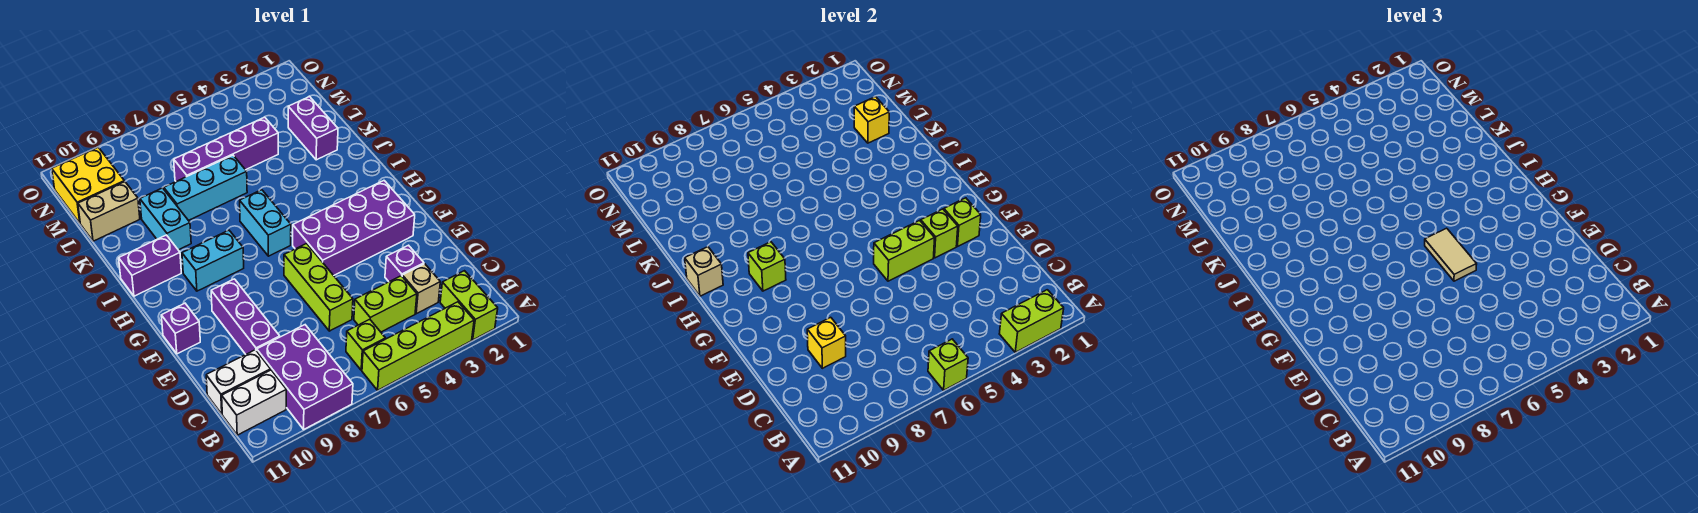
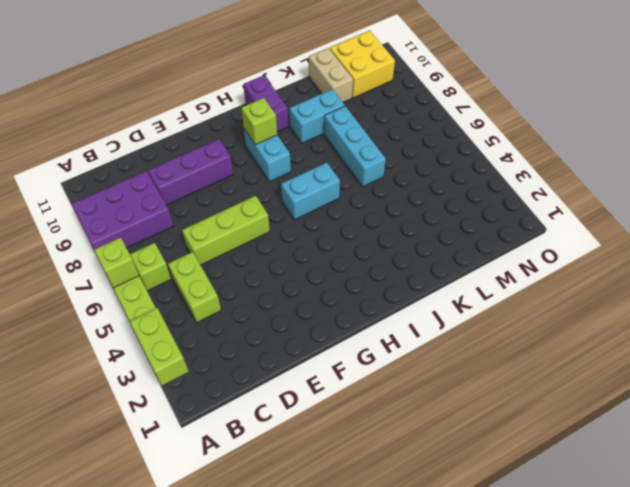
none -> lime brick A2:B2 level 1
none -> white brick B10:B11 level 1
none -> tan brick C3 level 1
none -> white brick C10:C11 level 1

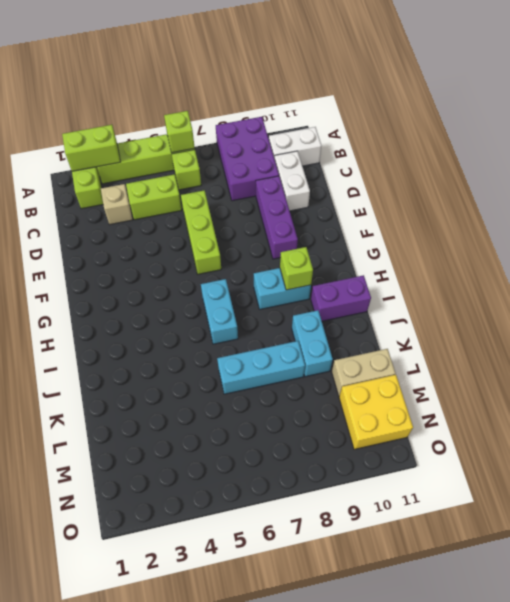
white brick C10:D10 level 1 -> white brick C10:C11 level 1
none -> purple brick D3 level 1
none -> purple brick F2:G5 level 1
none -> purple brick F11 level 1
none -> purple brick K2:L2 level 1

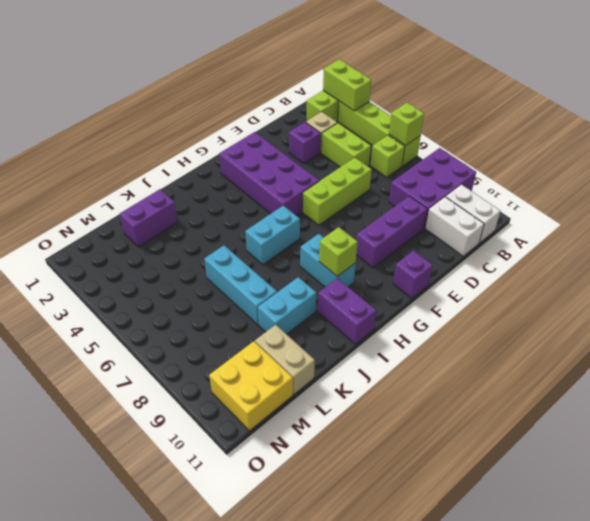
none -> purple brick L4:L7 level 1
none -> yellow brick D9 level 2
none -> lime brick F2 level 2
none -> lime brick F3 level 2

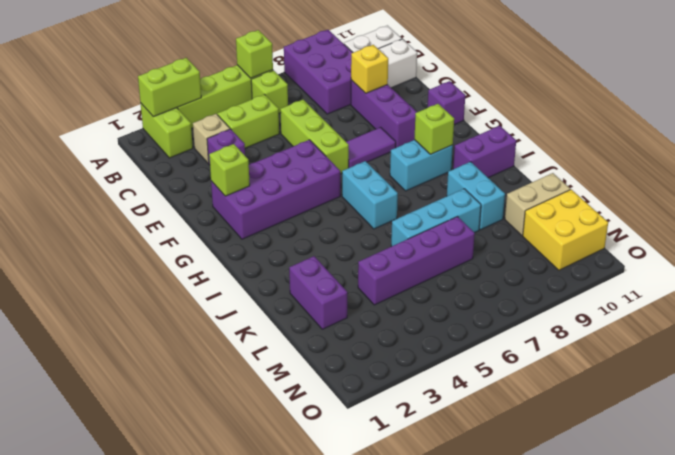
purple tile F7:F8 level 1 -> none
none -> lime brick F3 level 2
none -> lime brick F4:F5 level 2
none -> tan brick I11 level 2
none -> yellow brick L2 level 2

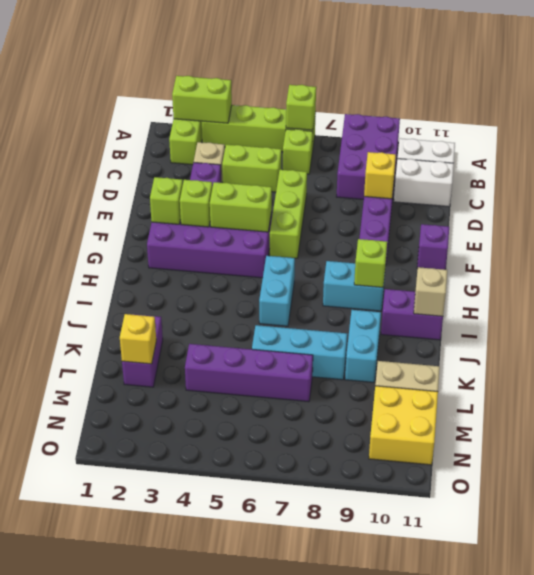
none -> tan tile F5:G5 level 3

